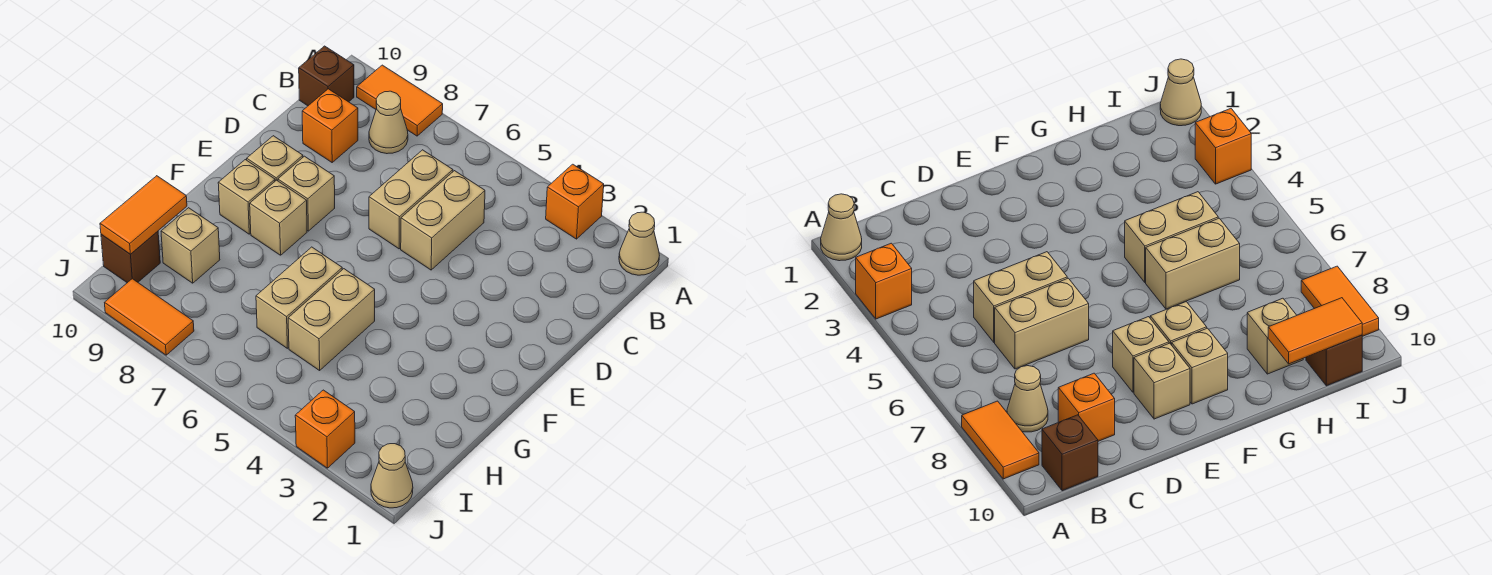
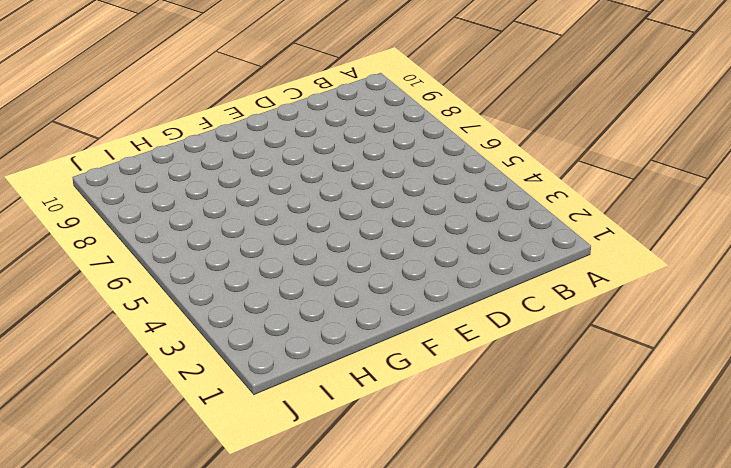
none -> tan cone A1 level 1
none -> orange brick A3 level 1
none -> orange tile A8:A9 level 1

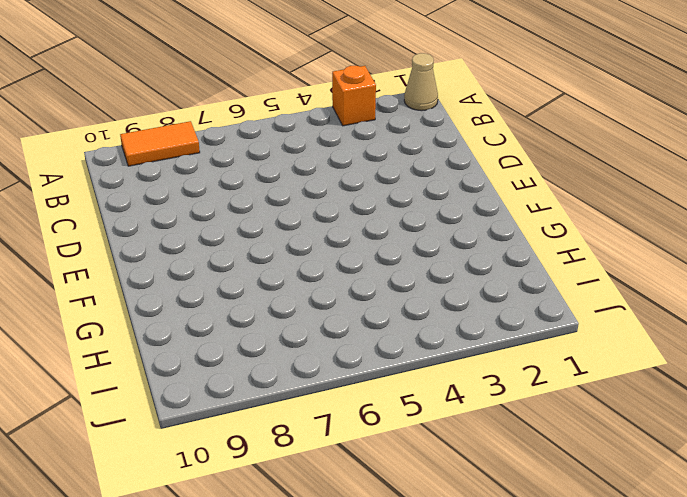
none -> tan cone B8 level 1
none -> brown brick B10 level 1
none -> tan brick C5:D5 level 1

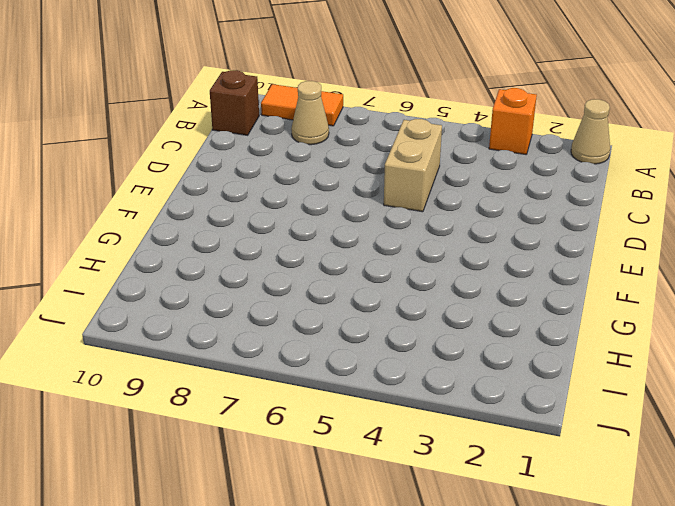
none -> tan brick C6:D6 level 1
none -> orange brick C9 level 1
none -> tan brick E8 level 1

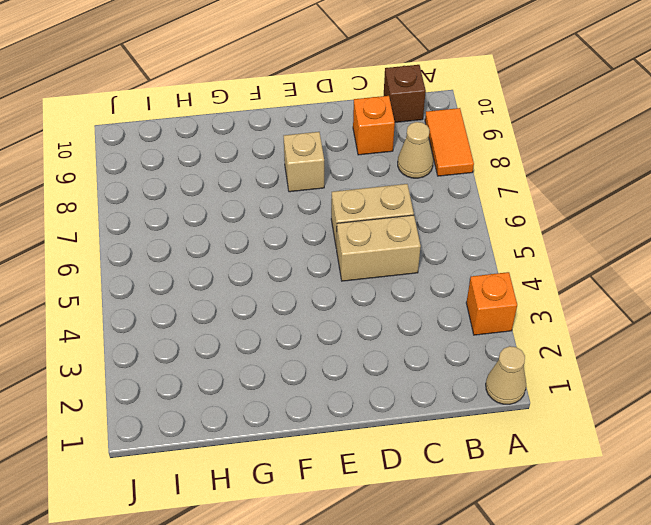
none -> tan brick E9 level 1
none -> tan brick F8 level 1
none -> tan brick F9 level 1

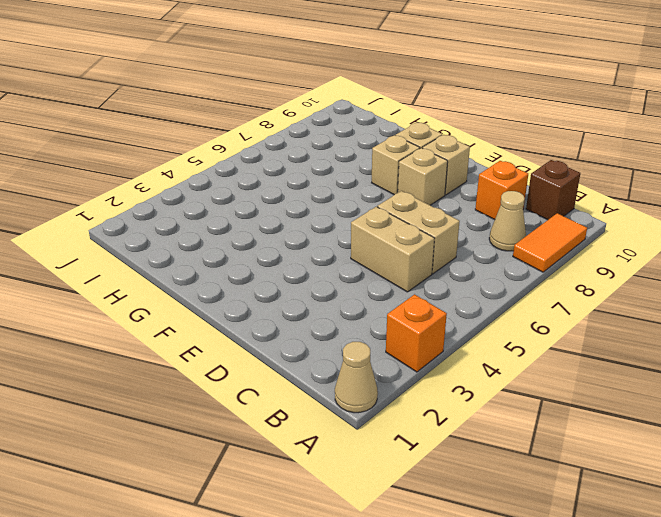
none -> tan brick G5:H5 level 1
none -> tan brick G6:H6 level 1
none -> tan brick H9 level 1

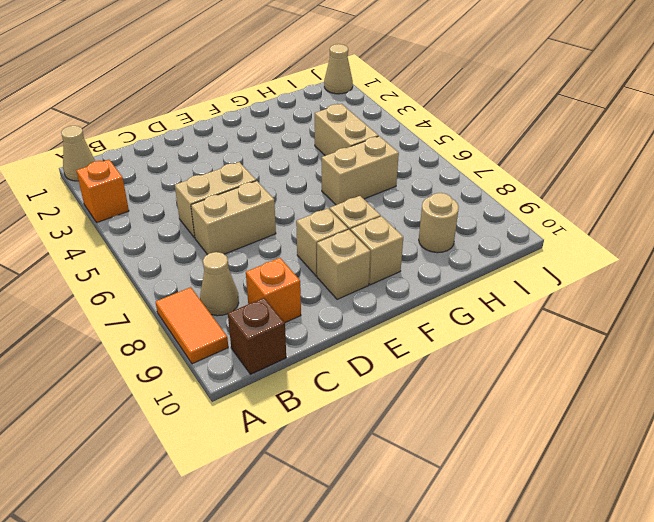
tan brick H4:H5 level 1 -> tan brick G5:H5 level 1
tan round brick H9 level 1 -> tan brick H9 level 1
none -> brown brick I10 level 1
none -> orange brick J3 level 1
none -> orange tile J8:J9 level 1

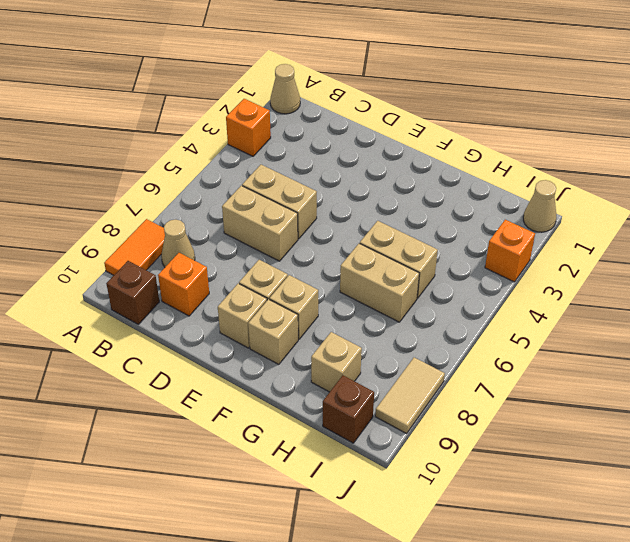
tan tile J8:J9 level 1 -> orange tile J8:J9 level 1
none -> orange tile H10:I10 level 2

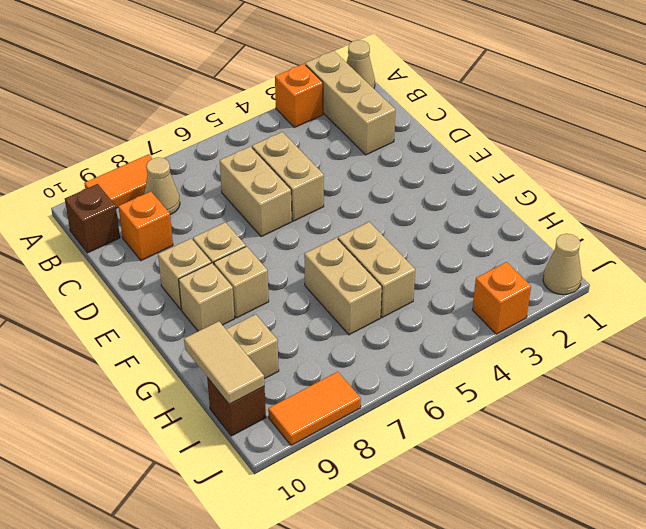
tan brick A2:C2 level 1 -> none
tan tile H10:I10 level 2 -> orange tile H10:I10 level 2

